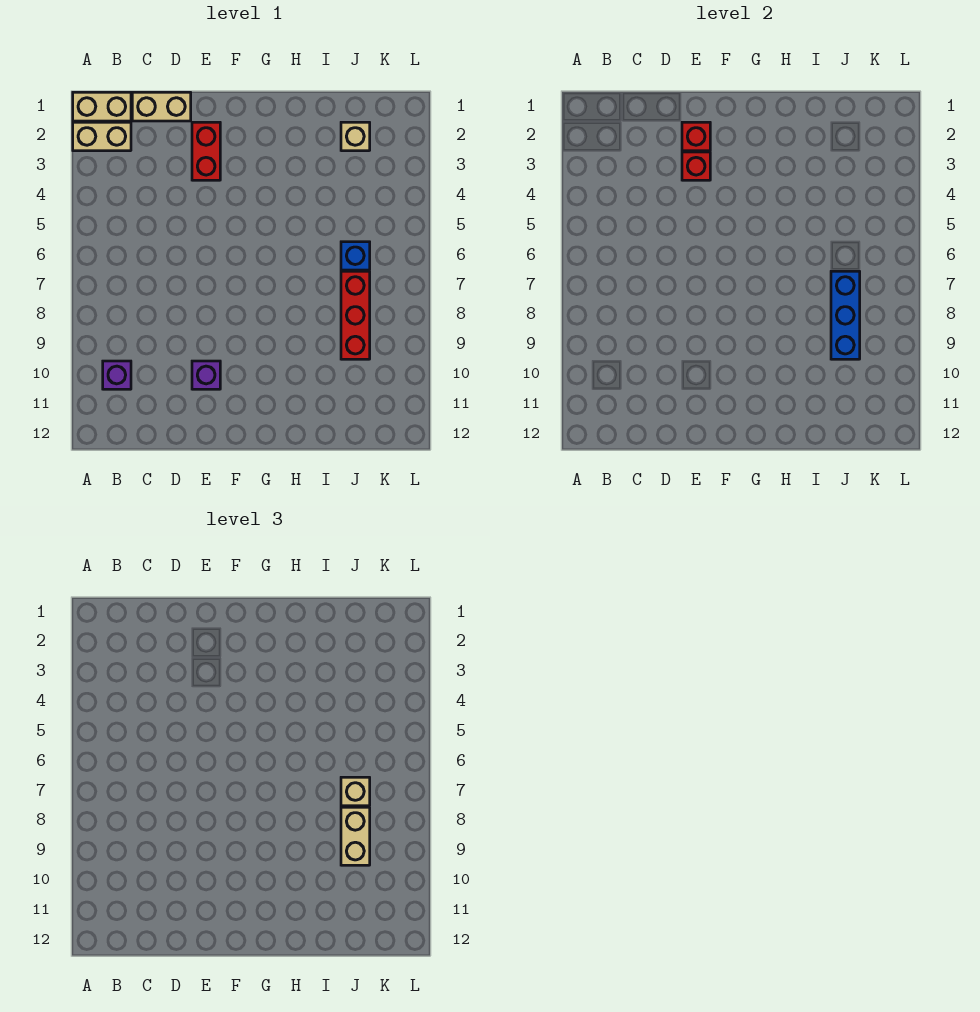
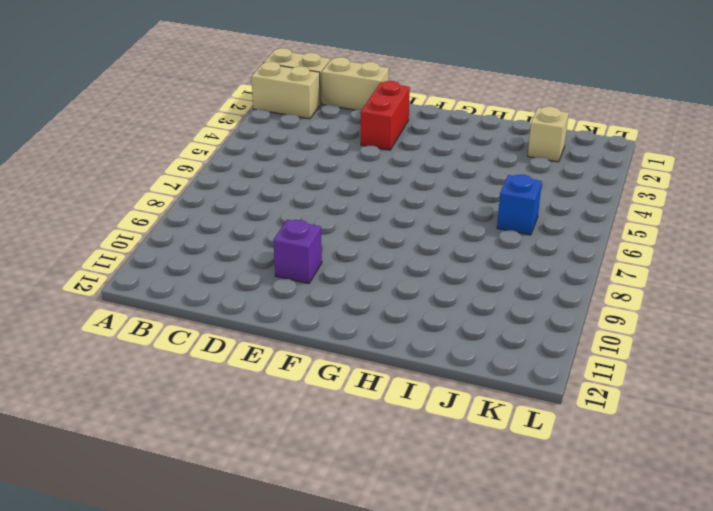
none -> purple brick B10 level 1
none -> red brick J7:J9 level 1
none -> red brick E2 level 2

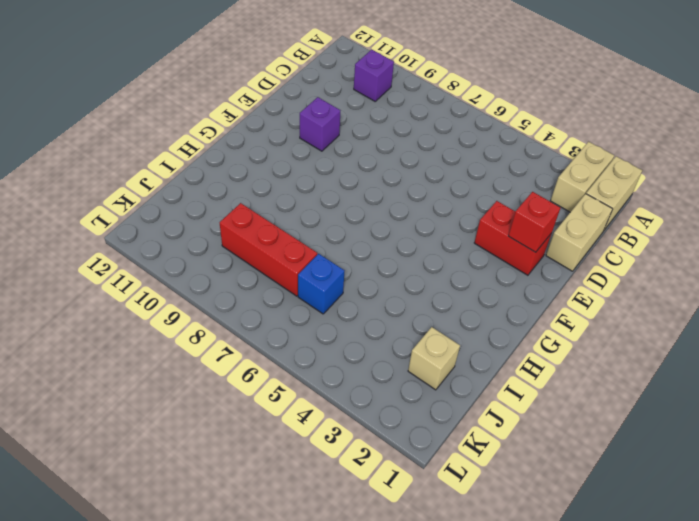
none -> red brick E3 level 2
none -> blue brick J7:J9 level 2
none -> tan brick J7 level 3

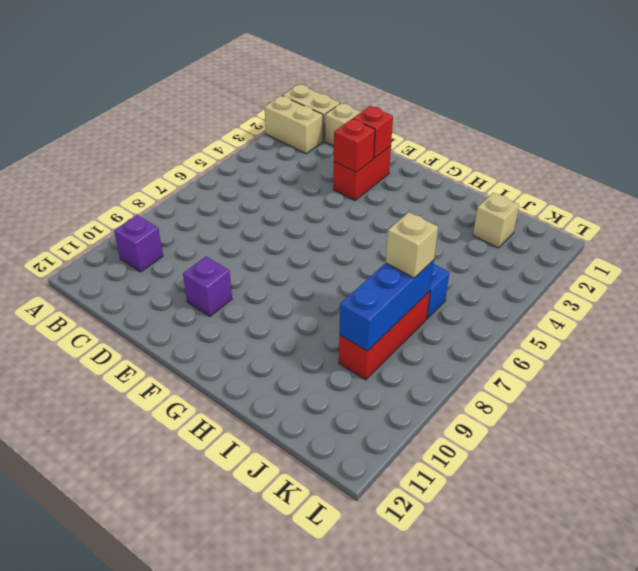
none -> tan brick J8:J9 level 3

